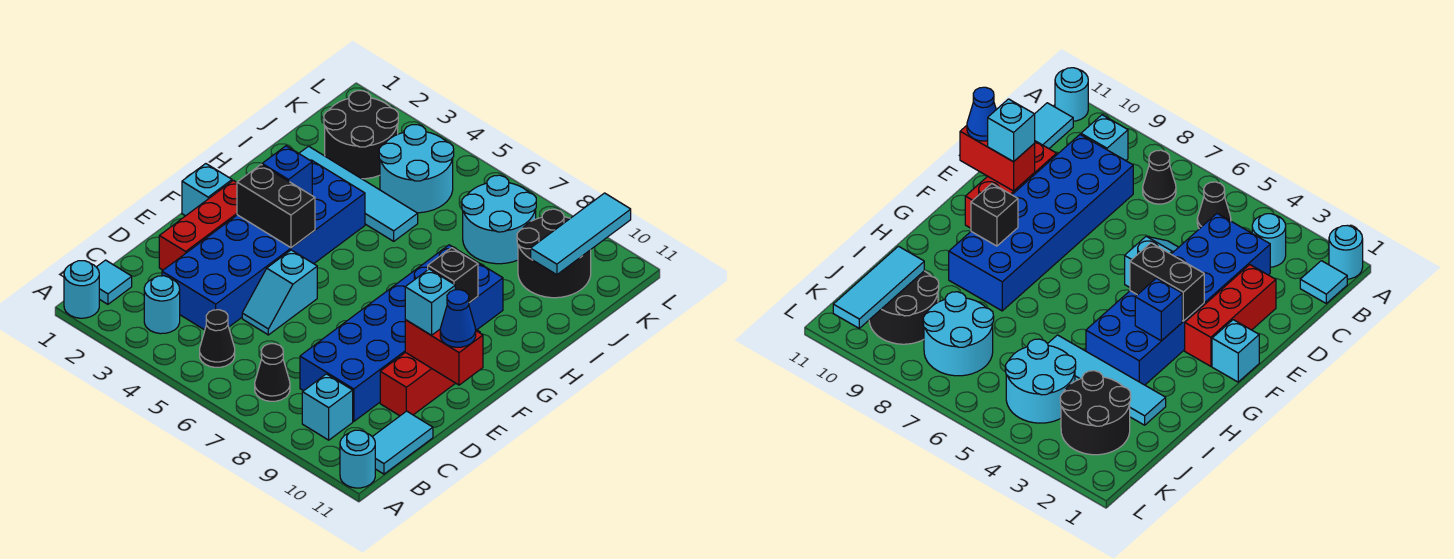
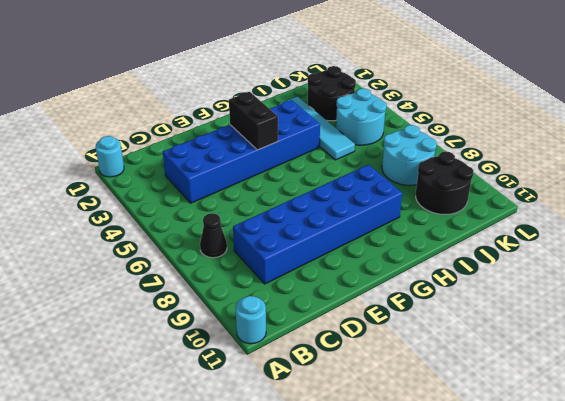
none -> cyan tile B1 level 1
none -> cyan round brick B3 level 1
none -> black cone B5 level 1

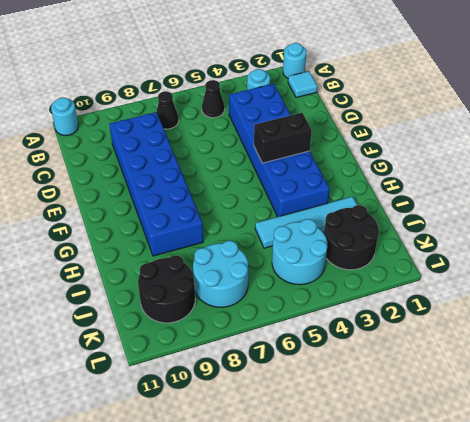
none -> cyan brick B9 level 1
none -> cyan tile B11:C11 level 1
none -> red brick D2:F2 level 1

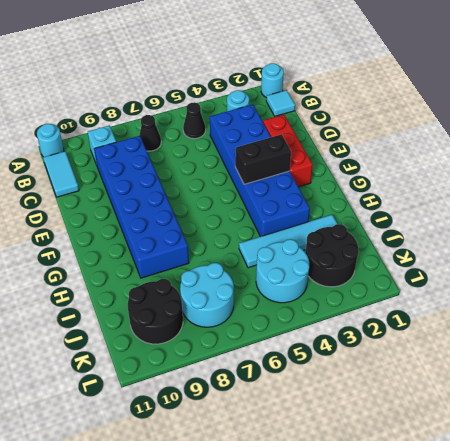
none -> cyan slope D5:E5 level 1 top E
none -> red brick D10:F10 level 1
none -> cyan brick F1 level 1

